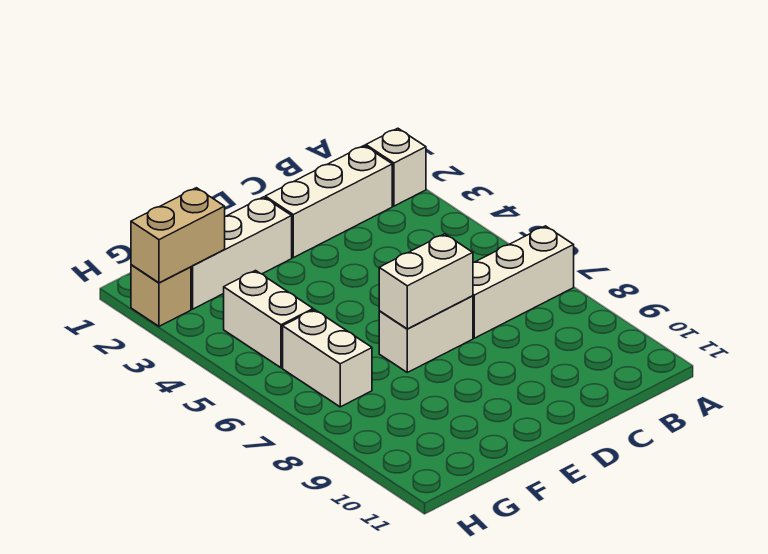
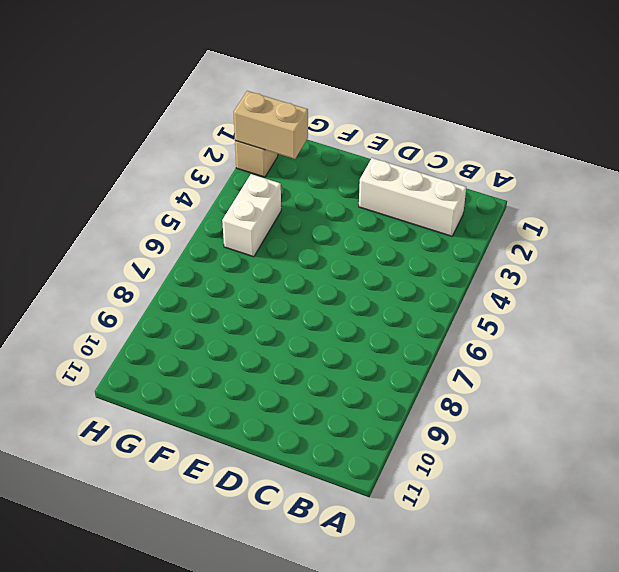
none -> white brick A2 level 1
none -> white brick A7:C7 level 1

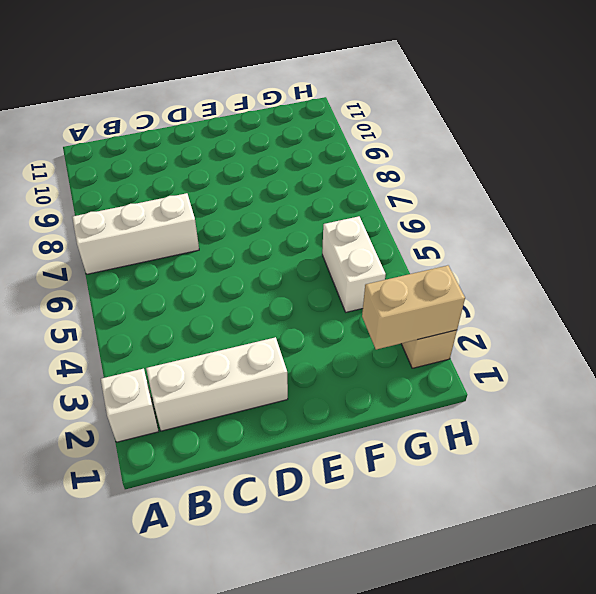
none -> white brick D7:E7 level 1
none -> white brick E2:G2 level 1

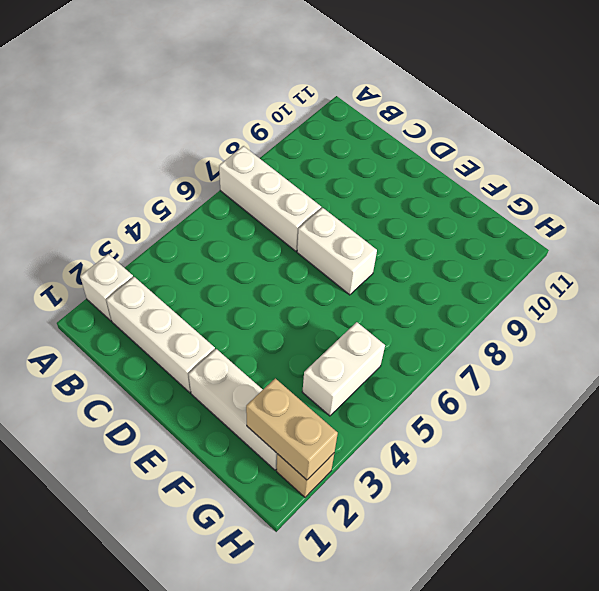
none -> white brick G6:G7 level 1
none -> white brick D7:E7 level 2

